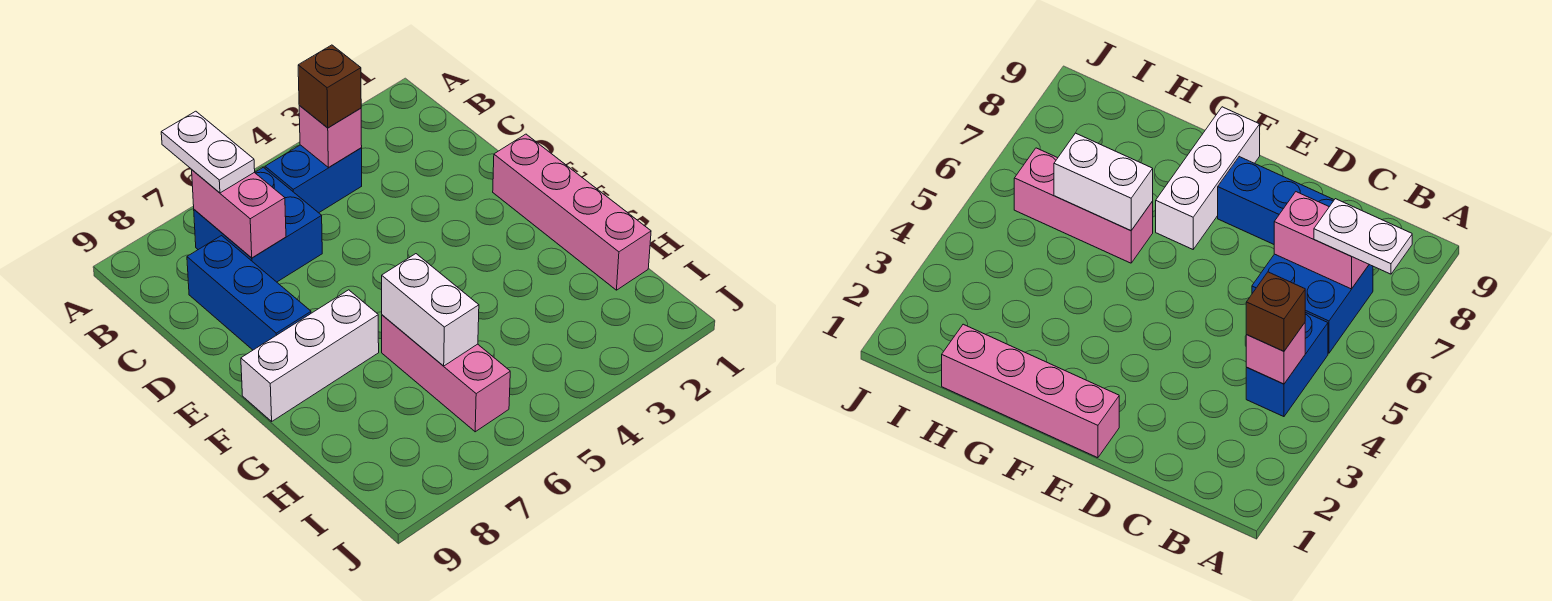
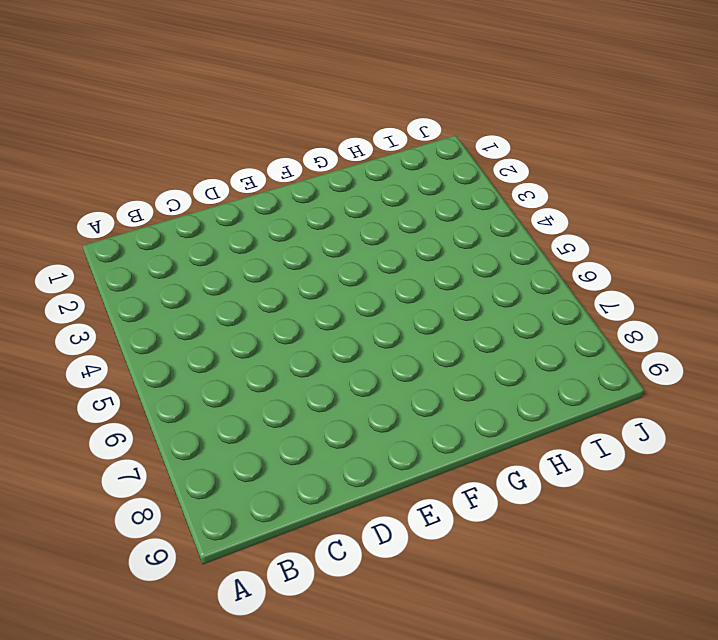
none -> blue brick B4:B5 level 1
none -> blue brick B6:C7 level 1

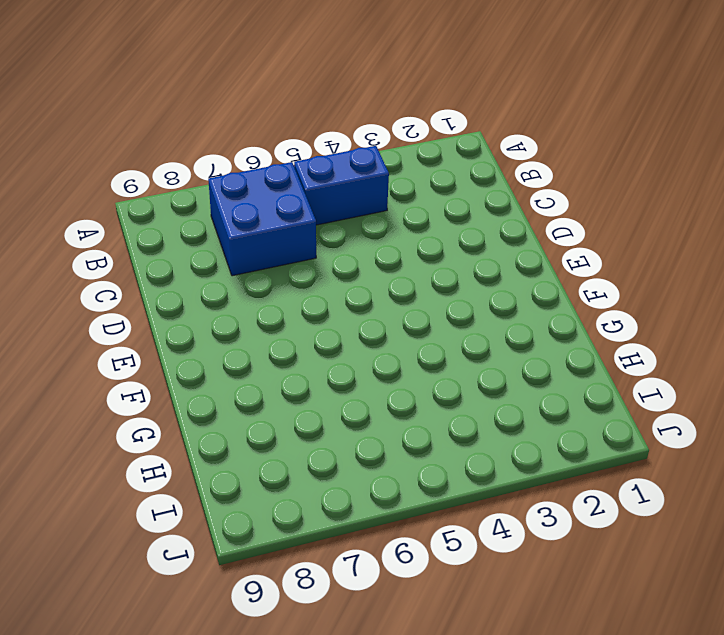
none -> blue brick C8:E8 level 1
none -> pink brick E1:H1 level 1

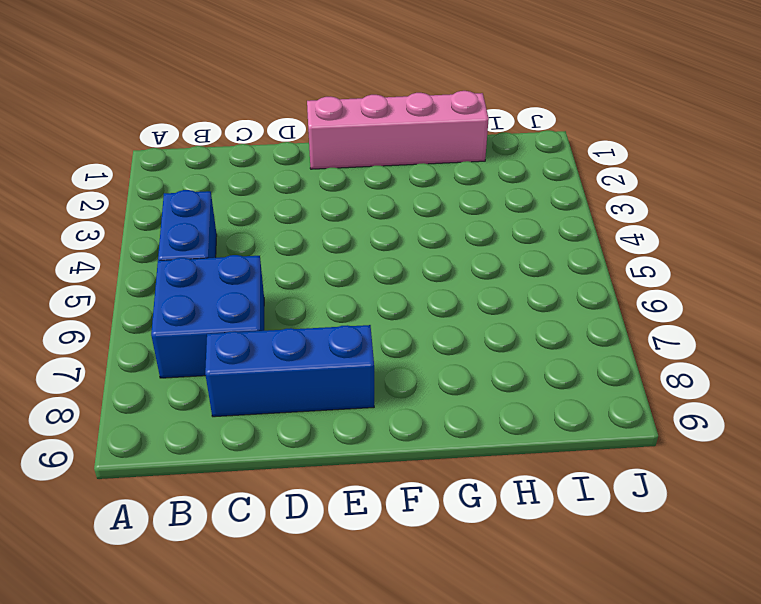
none -> white brick F7:F9 level 1
none -> pink brick G6:I6 level 1

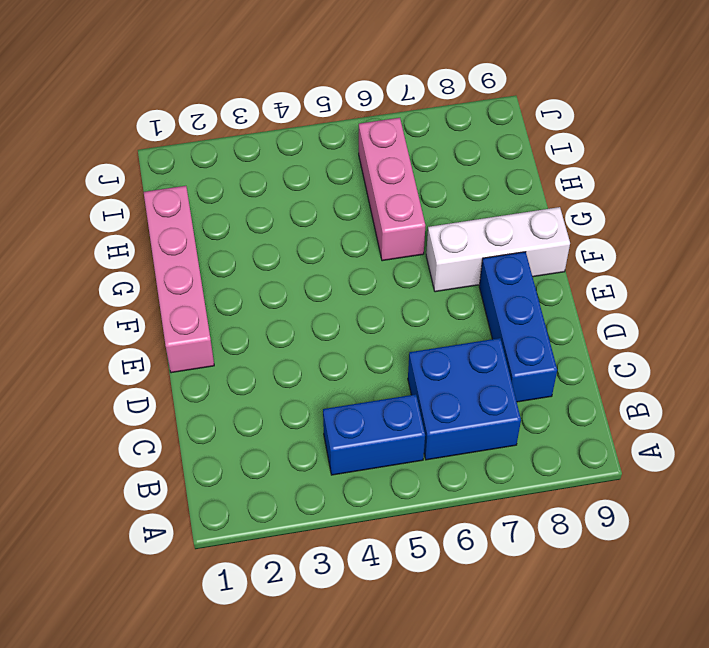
none -> pink brick B4 level 2
none -> pink brick B7:C7 level 2

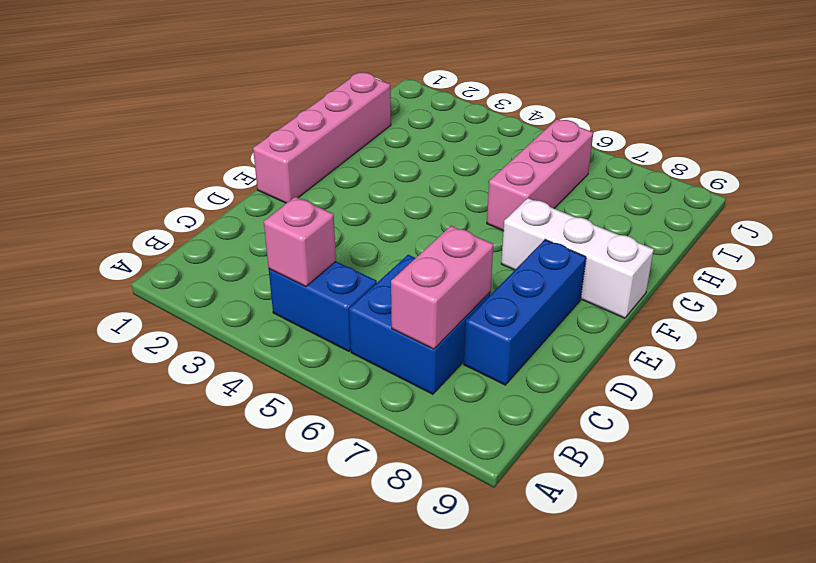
none -> white brick G6:H6 level 2
none -> white plate A7:B7 level 3

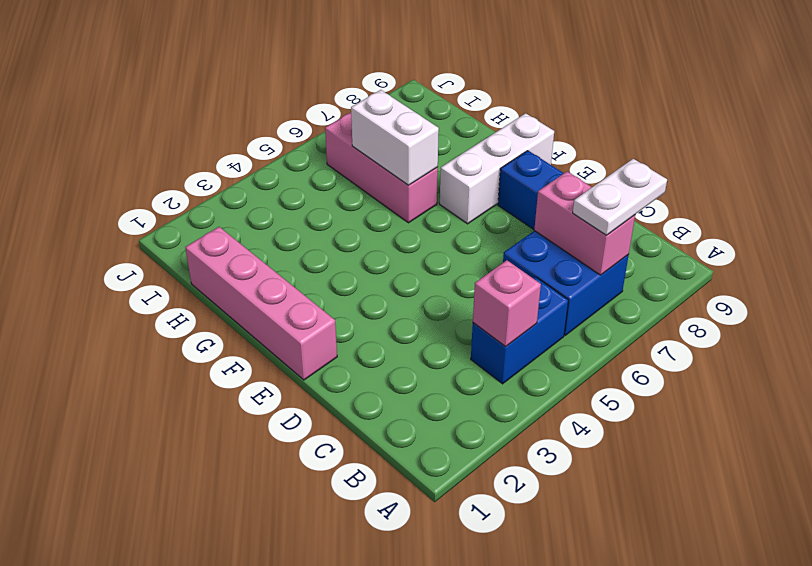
white plate B7:B8 level 3 -> white plate A7:B7 level 3
none -> brown brick B4 level 3

